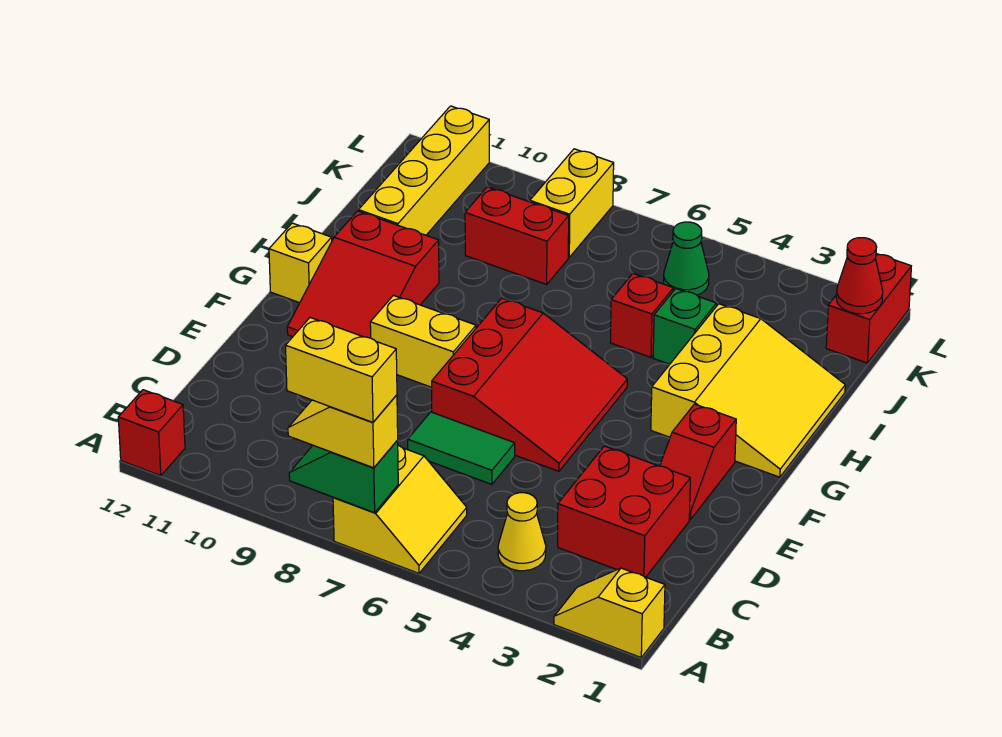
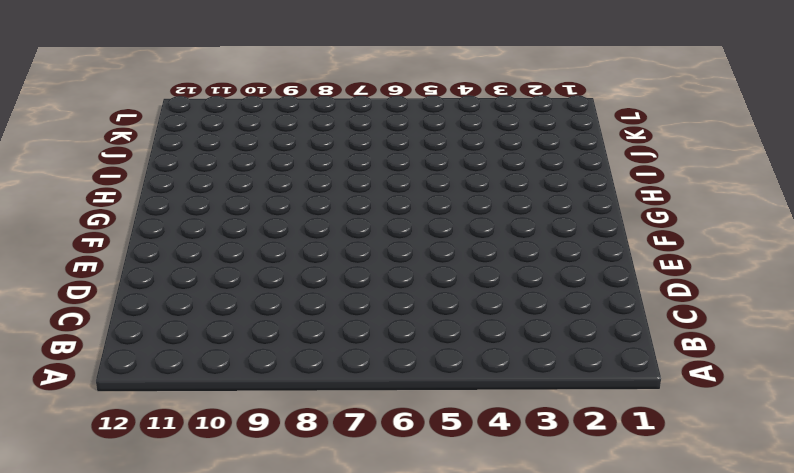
none -> yellow slope A1:A2 level 1 top 1
none -> yellow slope A6:B7 level 1 top 7
none -> red brick A12 level 1

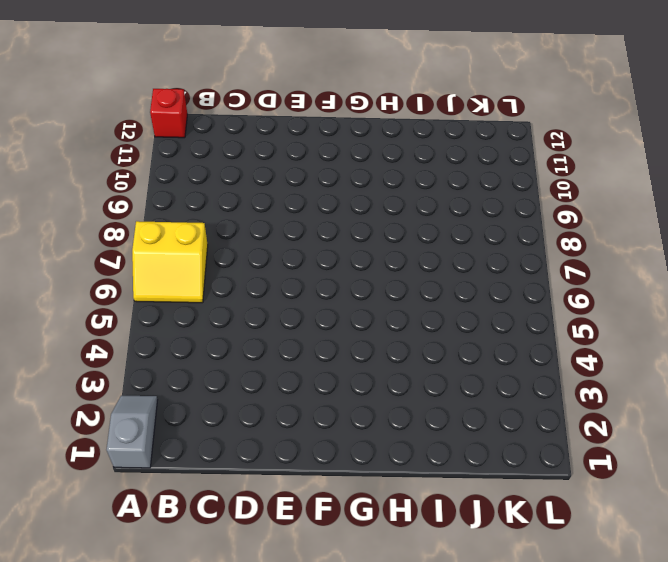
grey slope A1:A2 level 1 top 1 -> yellow slope A1:A2 level 1 top 1
none -> yellow cone B4 level 1
none -> red brick C2:D3 level 1
none -> green tile D6:D7 level 1

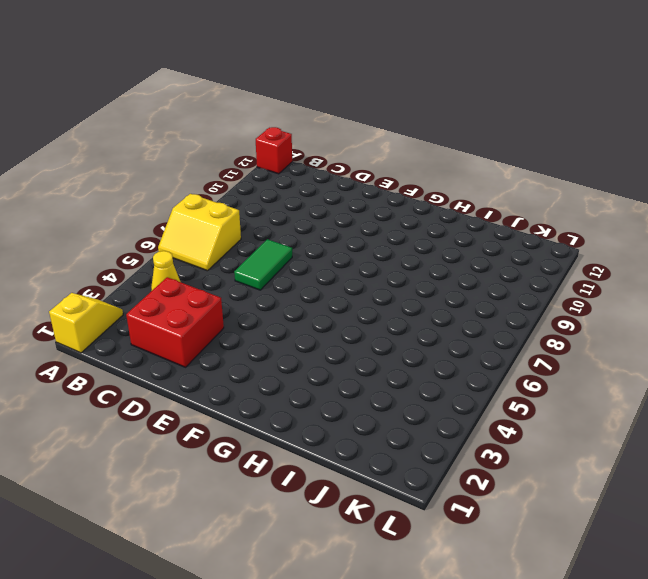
none -> red slope E2:F2 level 1 top F
none -> red slope E5:G7 level 1 top 7
none -> yellow brick F8:F9 level 1

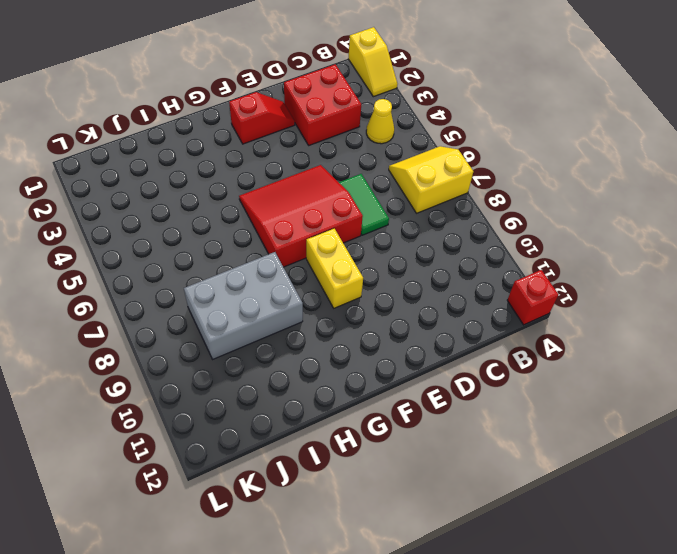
grey brick H8:J9 level 1 -> red brick J8:J9 level 1
none -> red slope F10:H11 level 1 top H
none -> yellow slope G1:I3 level 1 top 3
none -> yellow brick G12 level 1

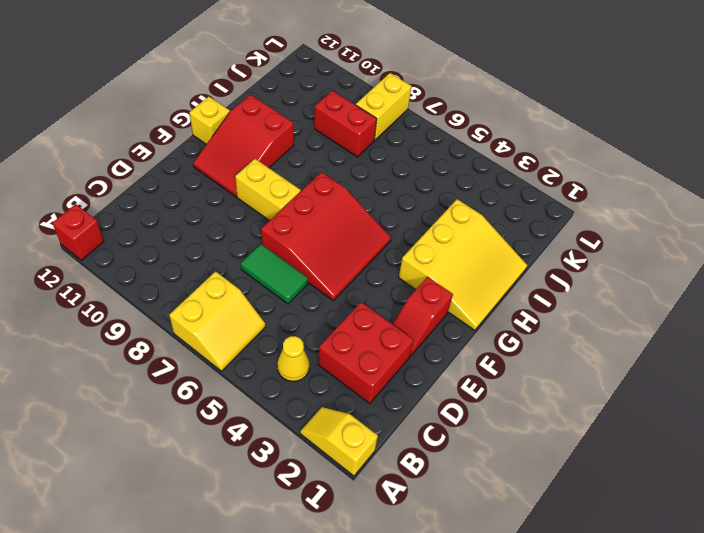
none -> green brick I4 level 1
none -> red brick I5 level 1
none -> yellow brick I11:L11 level 1

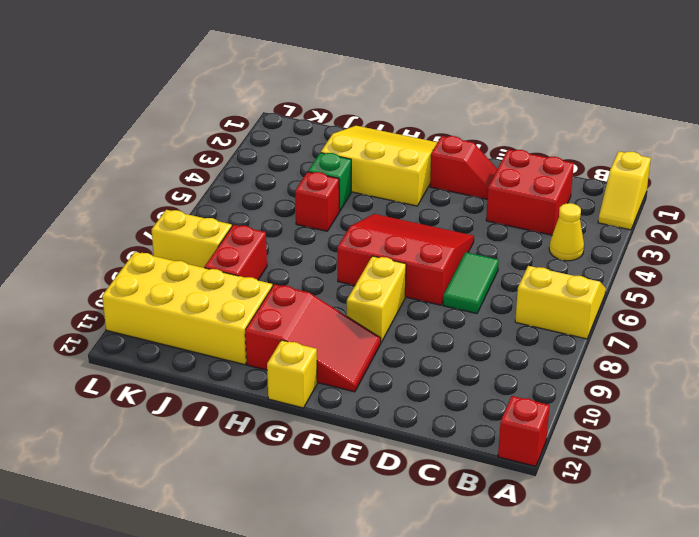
yellow brick I10:L11 level 1 -> yellow brick I11:L11 level 1
none -> red brick K1:L1 level 1
none -> green cone K5 level 1
none -> green slope A7:A8 level 2 top 7

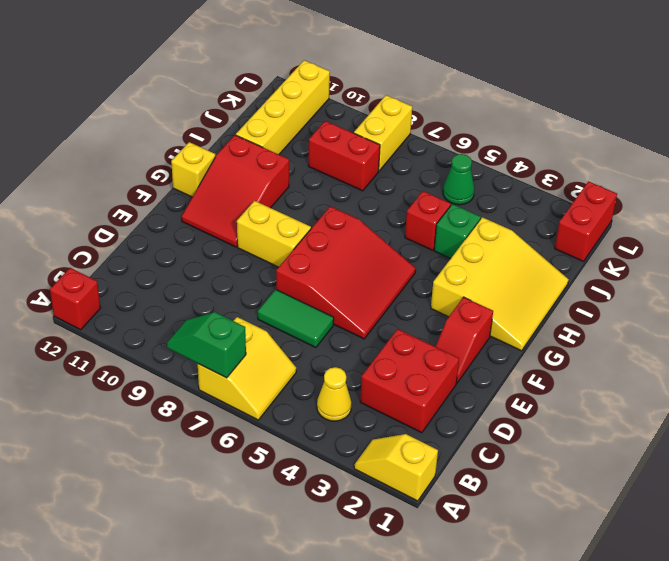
none -> red cone K1 level 2
none -> yellow slope A7:A8 level 3 top 7
none -> yellow brick A7:A8 level 4

